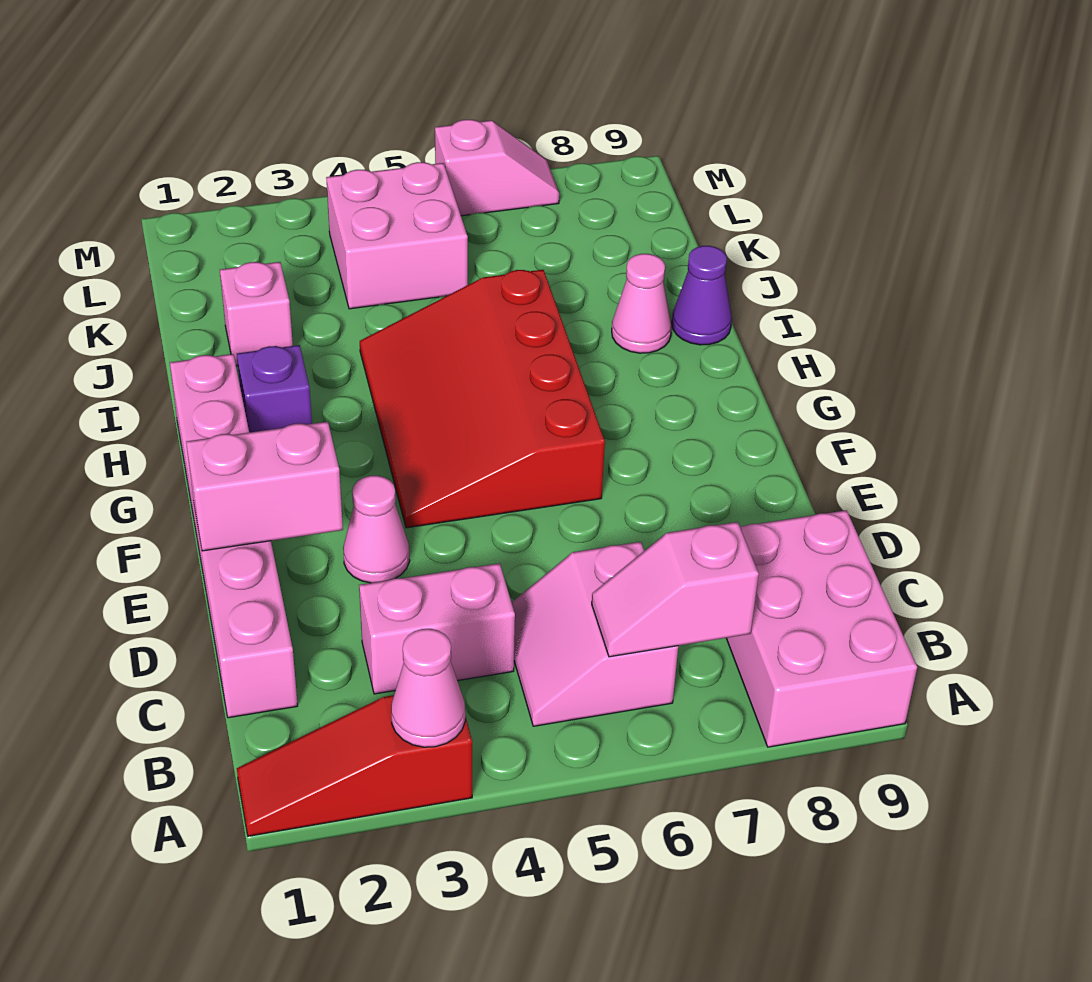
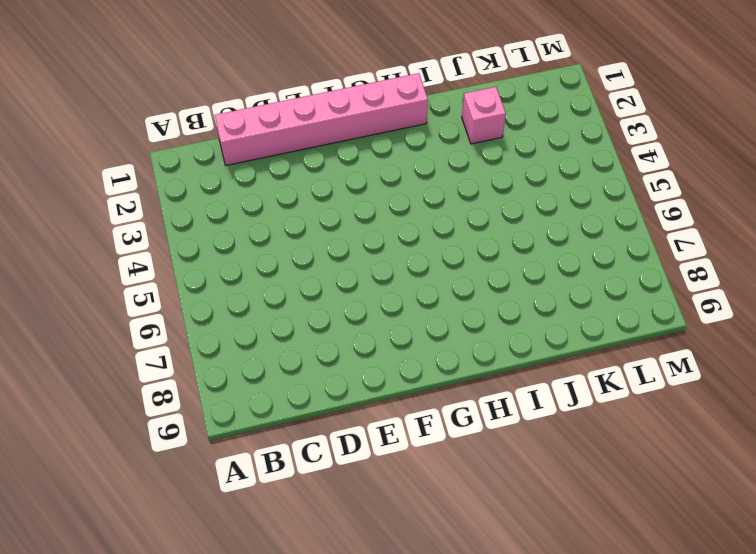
none -> red slope A1:A3 level 1 top 3
none -> pink brick A8:C9 level 1
none -> pink slope B5:C6 level 1 top 6

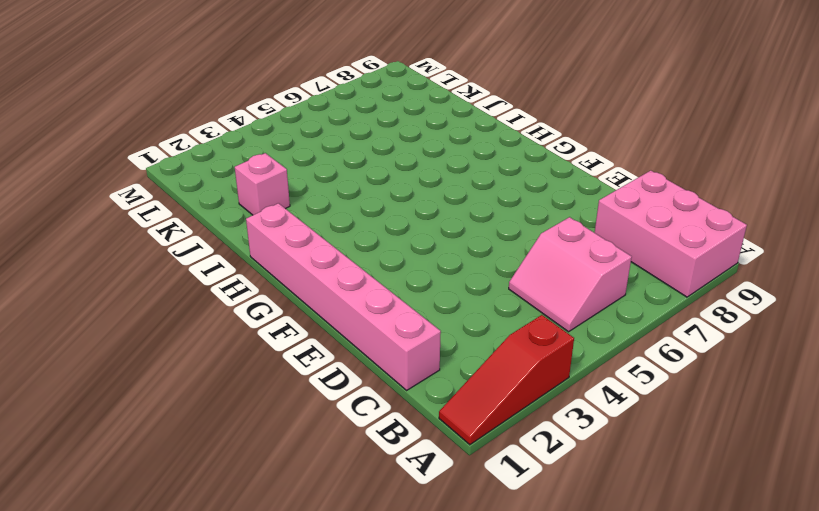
none -> pink brick C3:C4 level 1
none -> pink cone E3 level 1
none -> red slope F4:I6 level 1 top 6

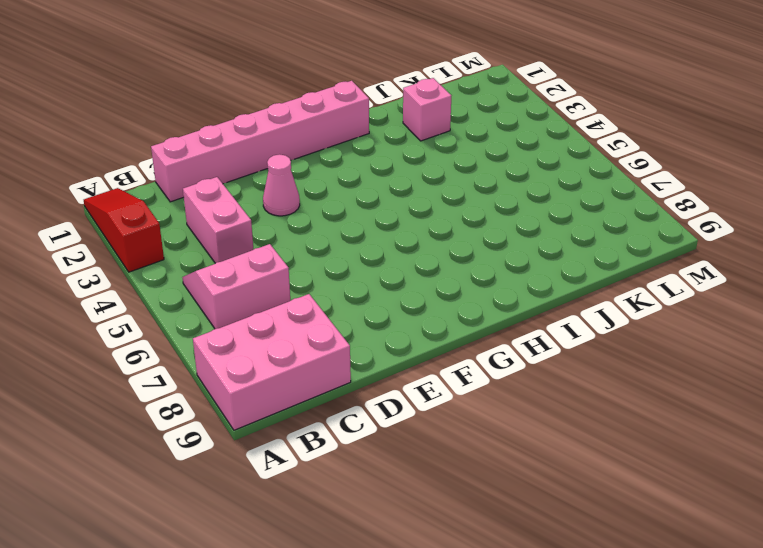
none -> red slope F4:I6 level 1 top 6
none -> purple brick H2 level 1
none -> pink cone I8 level 1

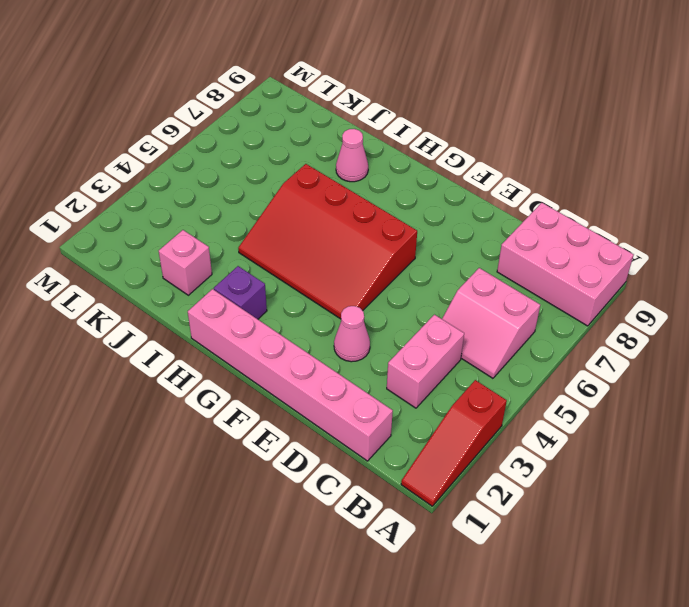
none -> purple cone I9 level 1
none -> pink brick K4:L5 level 1
none -> pink slope M6:M7 level 1 top 6

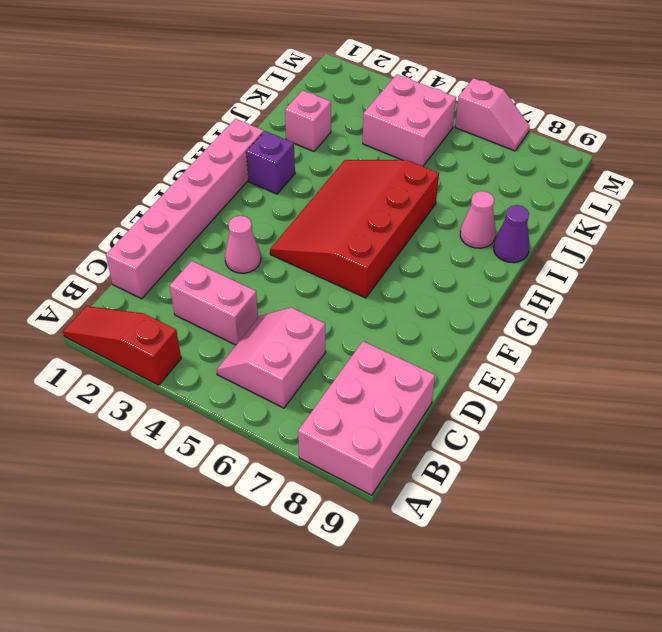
none -> pink cone A3 level 2
none -> pink slope B6:B7 level 2 top 7
none -> pink brick E1:E2 level 2

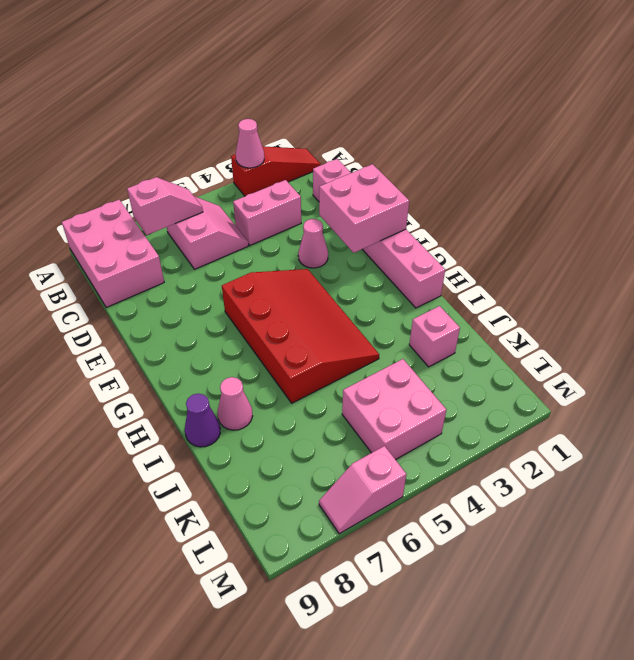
pink brick E1:F2 level 2 -> pink brick E1:E2 level 2
none -> purple brick H2 level 1

